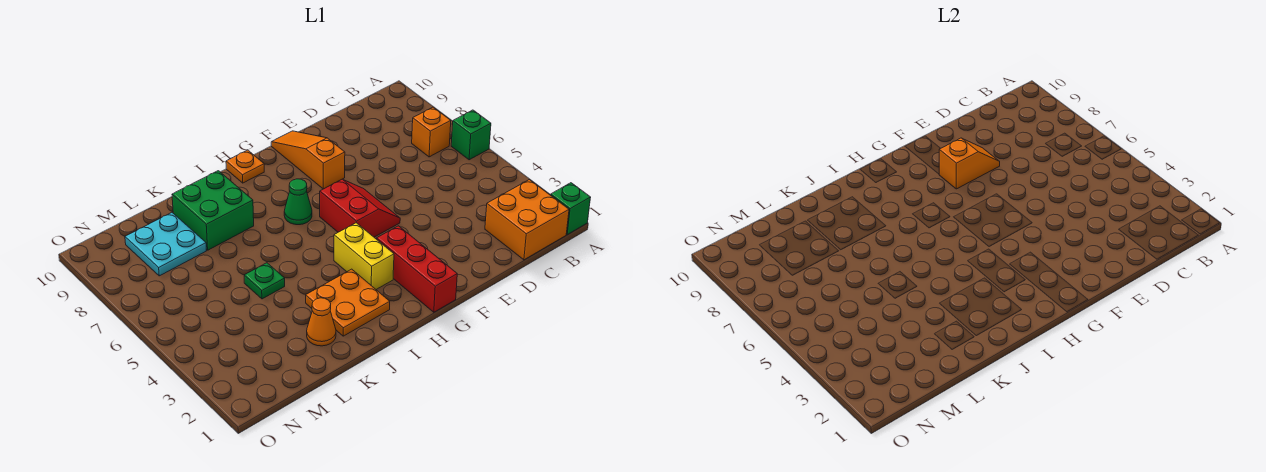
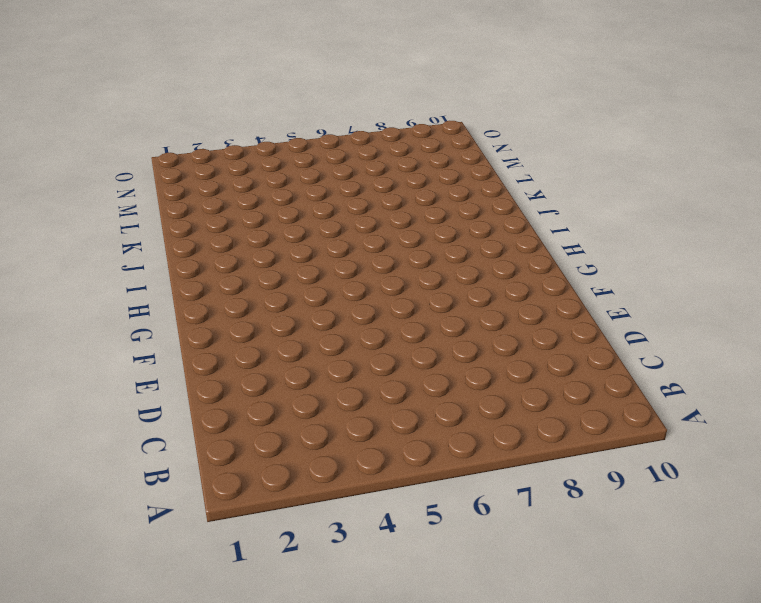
none -> green brick A1 level 1
none -> green brick A6 level 1
none -> orange brick B1:C2 level 1

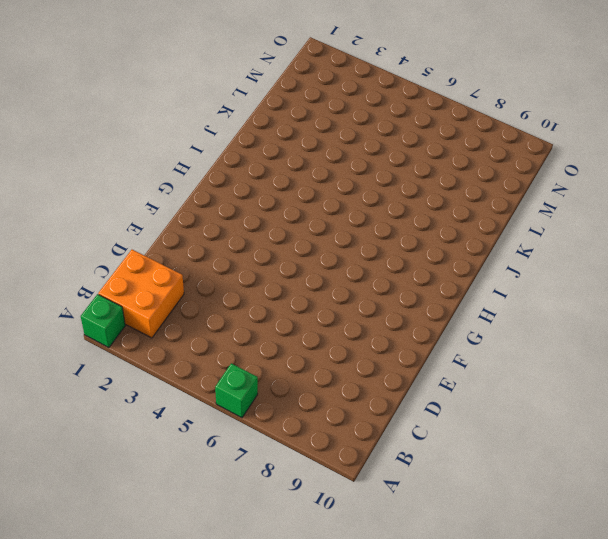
none -> orange brick B7 level 1
none -> red slope F5:G6 level 1 top G
none -> orange slope F8:F10 level 1 top 8

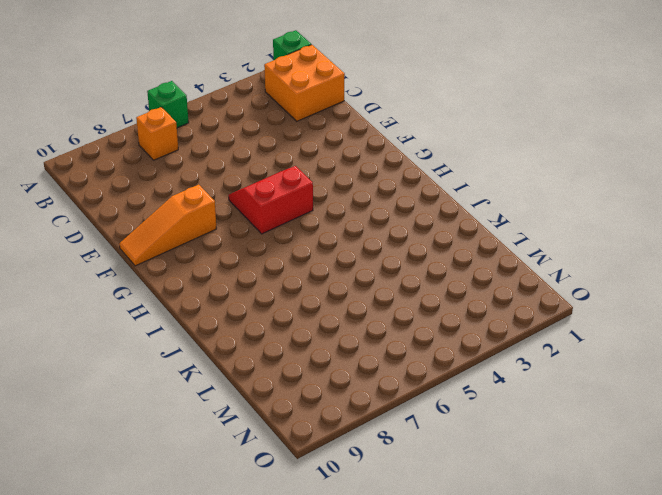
none -> red brick G1:G3 level 1
none -> yellow brick H3:H4 level 1
none -> green cone H7 level 1

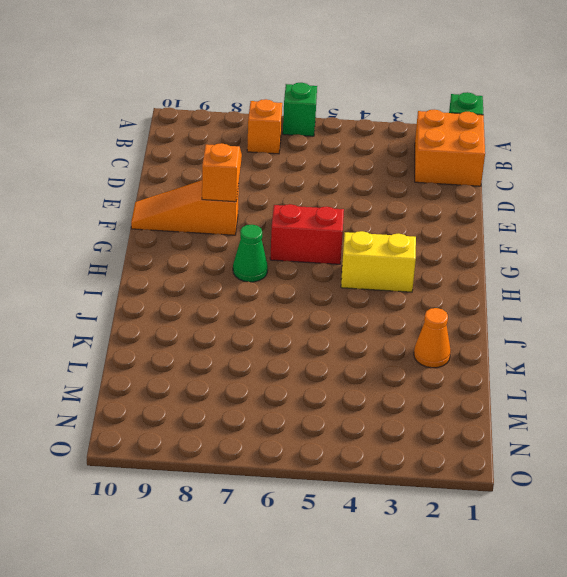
none -> red brick G1:G3 level 1
none -> orange plate H10 level 1
none -> orange plate I2:J3 level 1

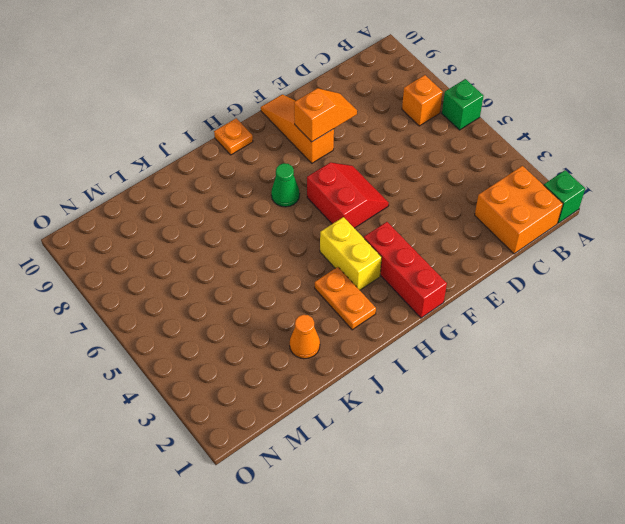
orange plate I2:I3 level 1 -> orange plate I2:J3 level 1
none -> green brick J8:K9 level 1
none -> green plate K5 level 1
none -> cyan plate L8:M9 level 1

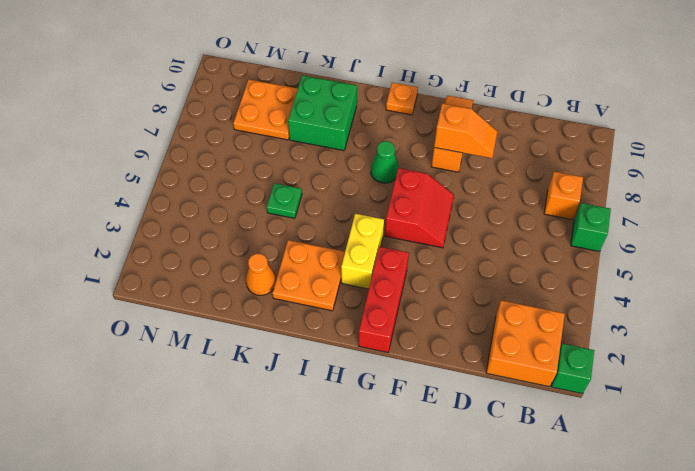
orange plate L8:M9 level 1 -> cyan plate L8:M9 level 1

